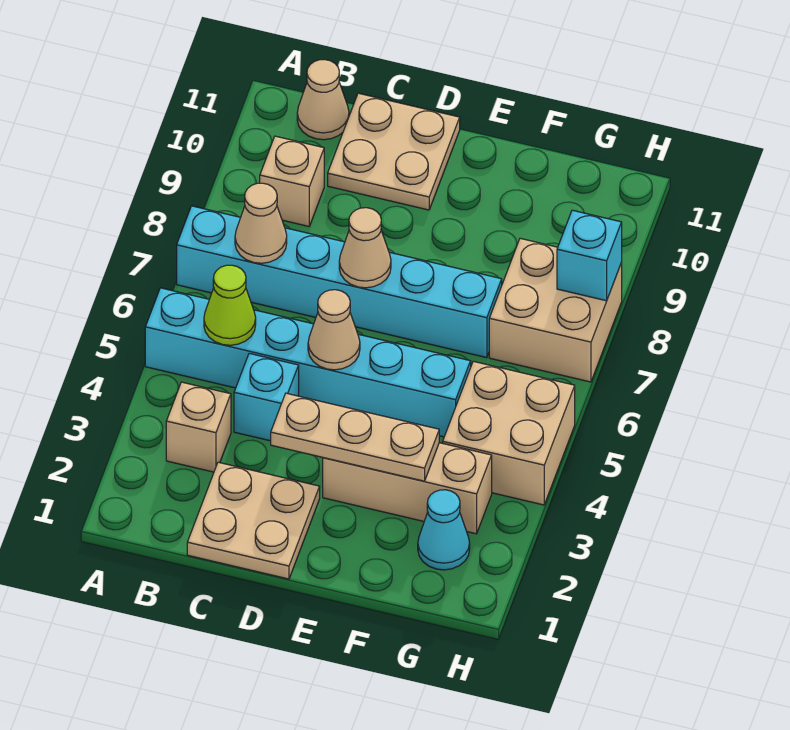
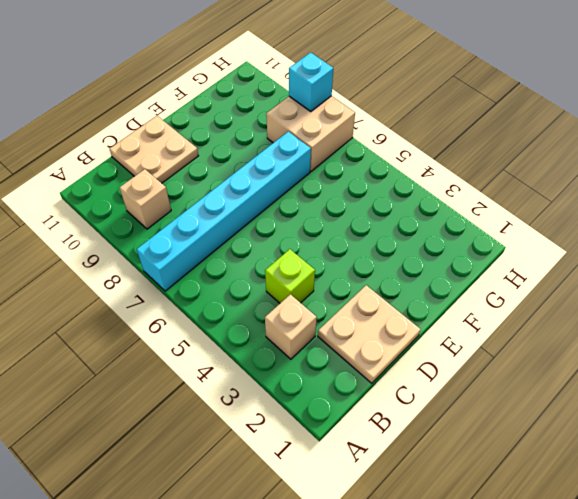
lime brick C4 level 1 -> cyan brick C4 level 1
none -> cyan brick A5:F5 level 1
none -> tan cone B11 level 1
none -> tan brick E3:G3 level 1

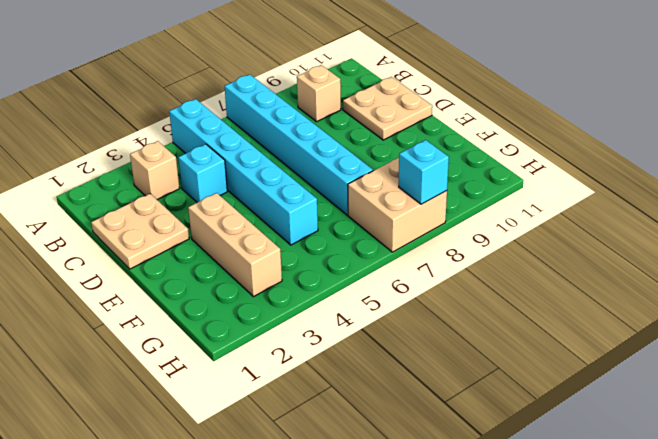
none -> tan cone B11 level 1
none -> cyan cone G2 level 1
none -> tan brick G4:H5 level 1

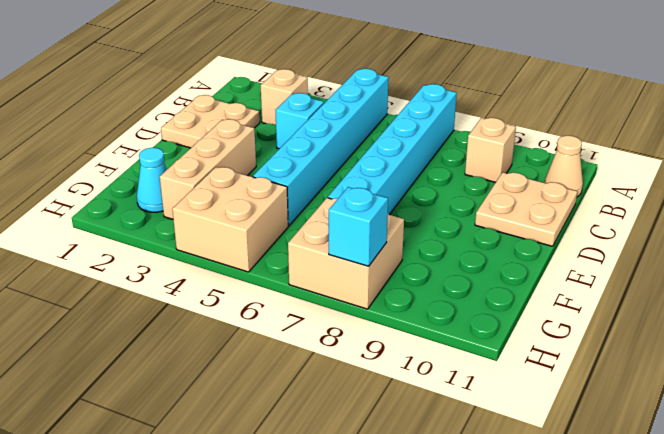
none -> lime cone B5 level 2
none -> tan cone B7 level 2
none -> tan plate D3:F3 level 2

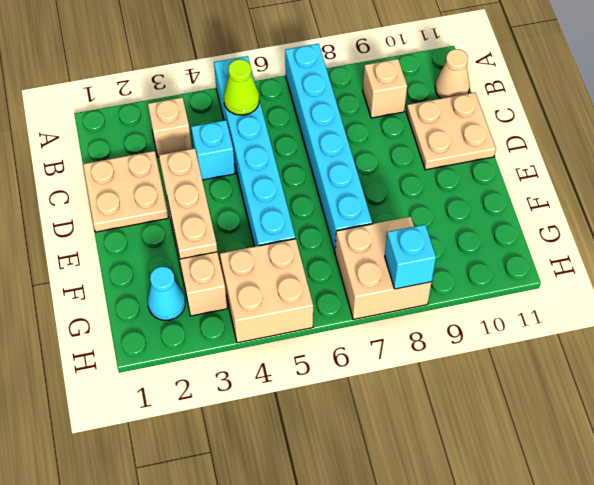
none -> tan cone B7 level 2
none -> tan cone D5 level 2
none -> tan cone D7 level 2

